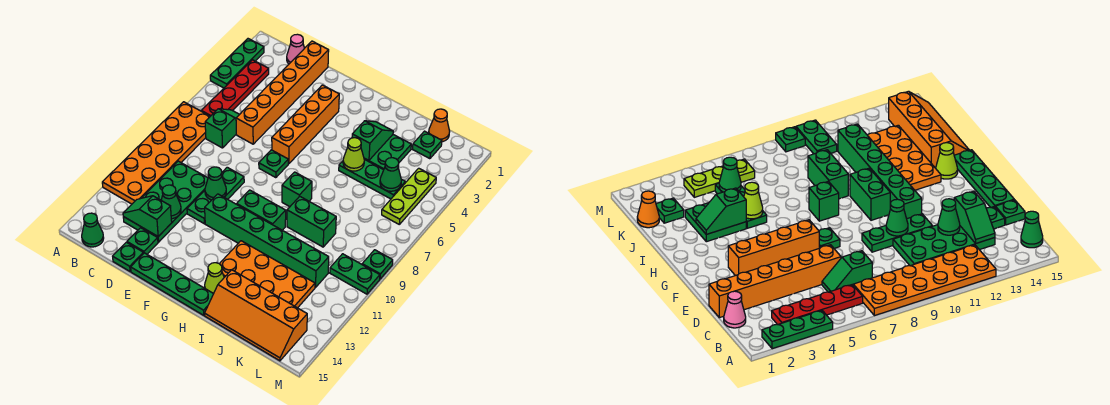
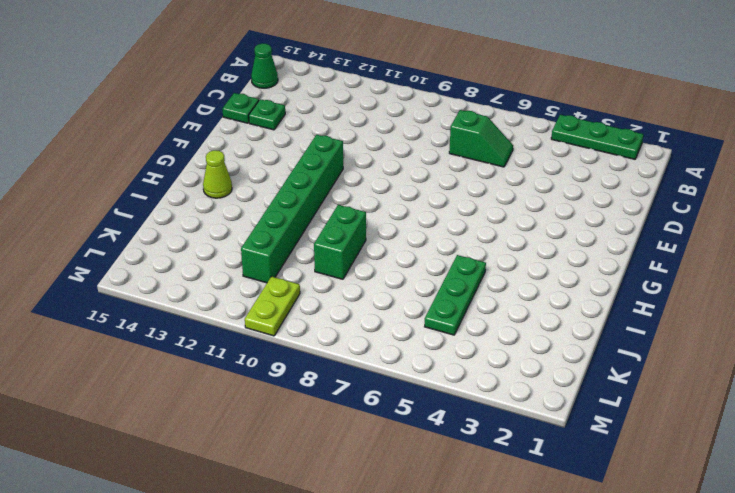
lime plate L10:M10 level 1 -> green plate L10:M10 level 1
none -> orange plate A7:B12 level 1
none -> red plate B3:B6 level 1
none -> pink cone C1 level 1
none -> green plate C10:D13 level 1

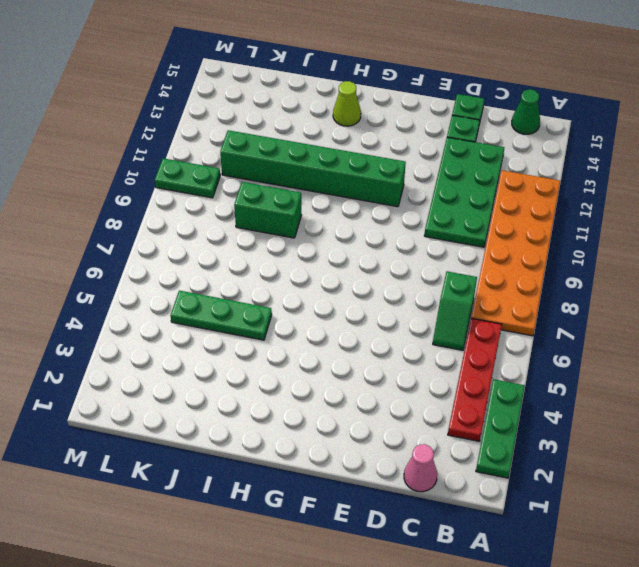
none -> orange brick D1:D6 level 1
none -> green plate E9:E11 level 1
none -> green plate E15:H15 level 1
none -> orange brick F3:F6 level 1

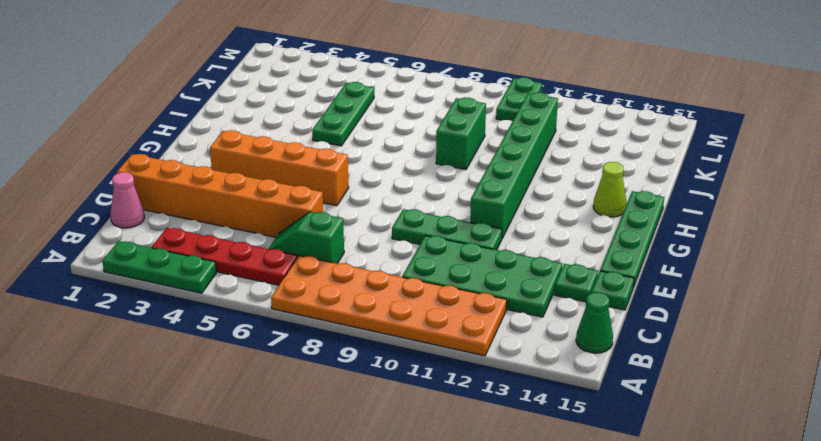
none -> green plate F7 level 1
none -> green brick G10:H10 level 1
none -> green brick H8 level 1
none -> orange plate H12:K13 level 1

